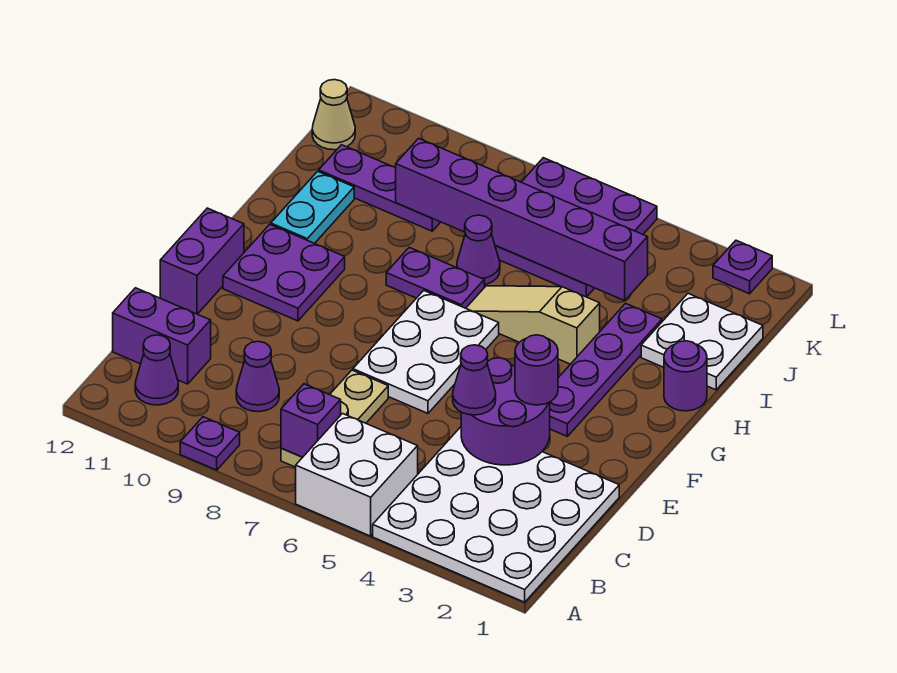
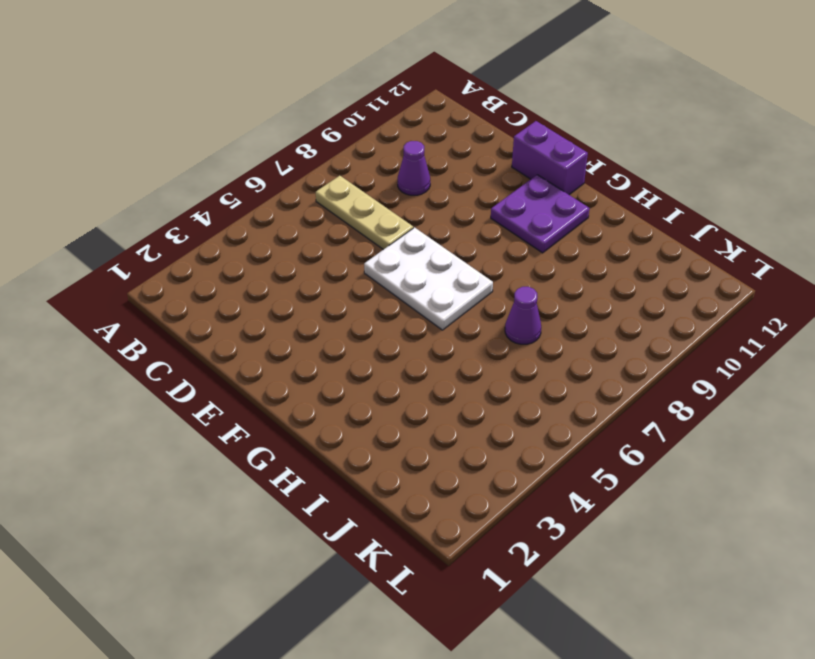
none -> white plate A1:D4 level 1
none -> white brick A5:B6 level 1
none -> purple plate A9 level 1

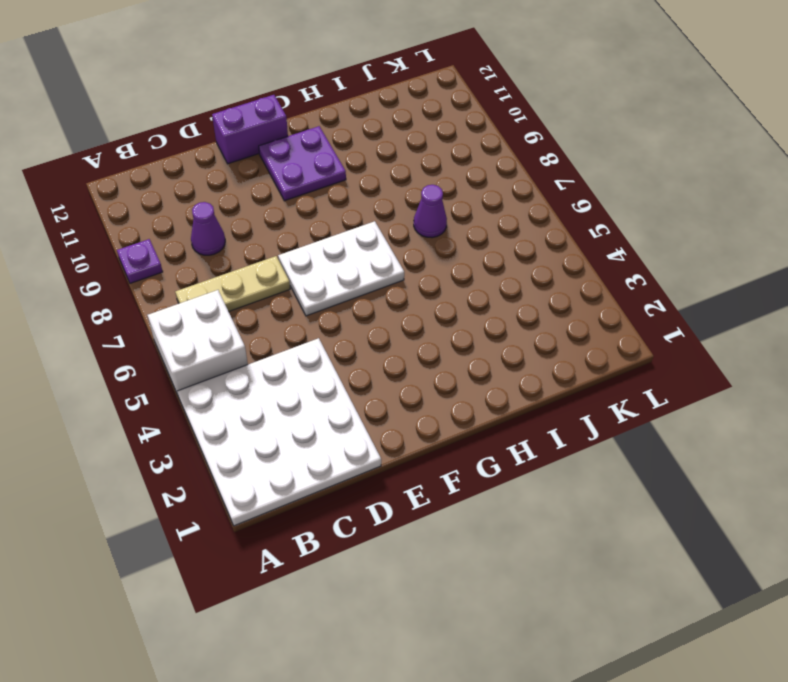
none -> purple cone B11 level 1
none -> purple brick C11:C12 level 1
none -> purple plate F3:I3 level 1

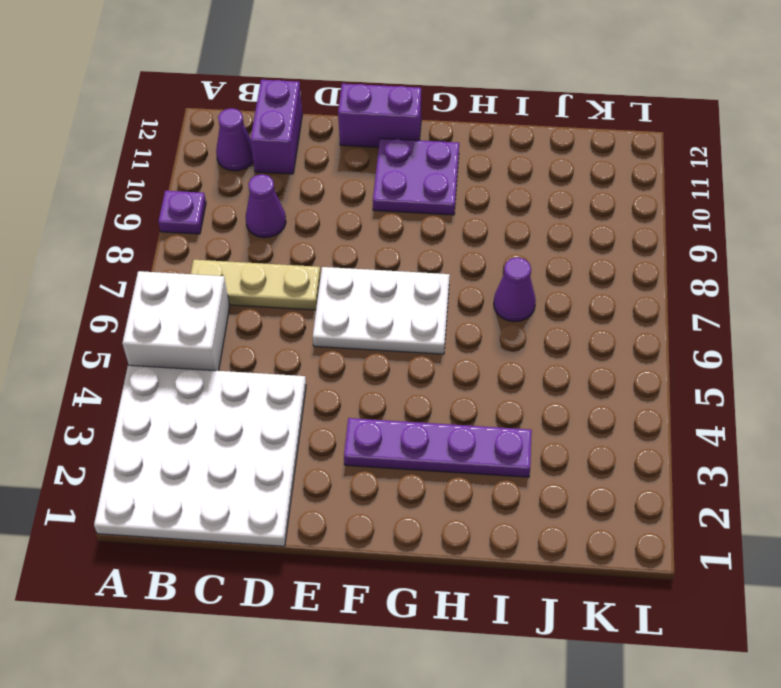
none -> purple round brick H1 level 1
none -> tan slope H4:H6 level 1 top 4
none -> purple plate H7:H8 level 1

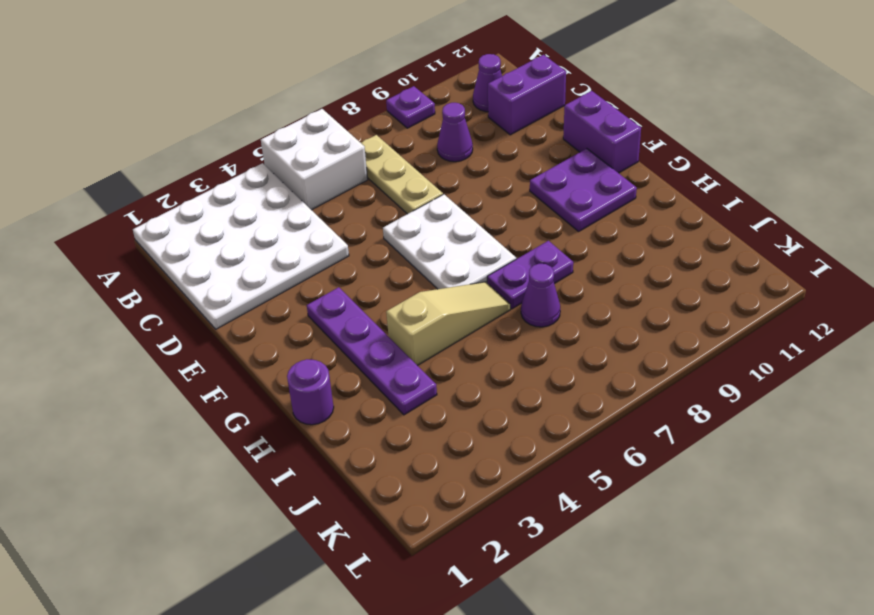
none -> cyan plate H11:I11 level 1
none -> white plate I1:J2 level 1
none -> purple plate J5:L7 level 1

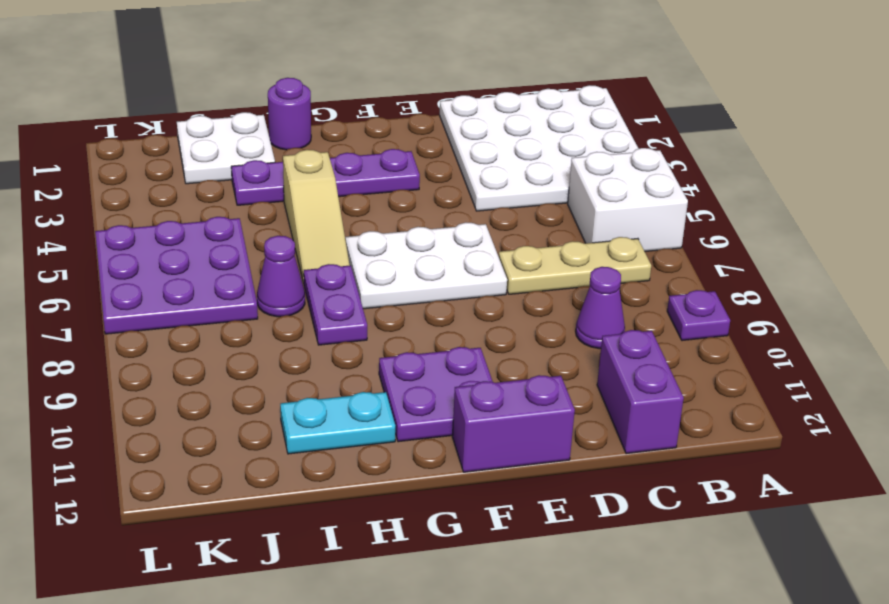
none -> purple cone B11 level 1
none -> purple plate J9:J11 level 1
none -> tan cone K12 level 1

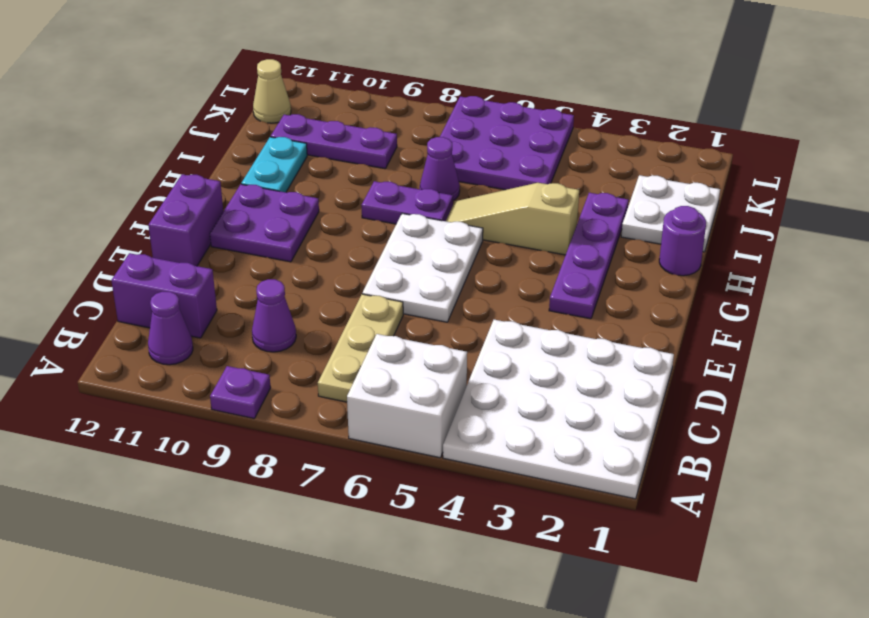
none -> purple plate L2 level 1
none -> purple brick B7 level 2
none -> purple round brick D3:E4 level 2

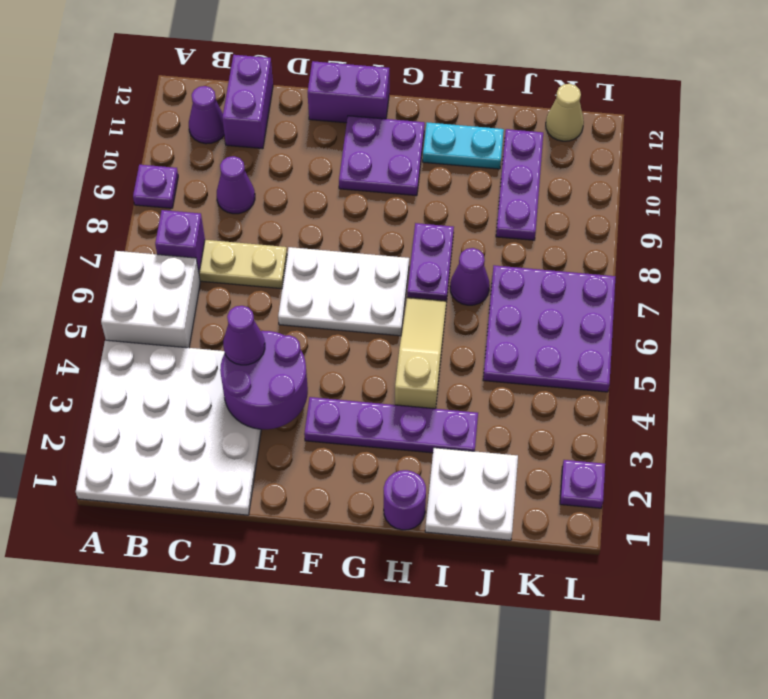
none -> purple brick J4:J9 level 2
none -> purple round brick E3 level 3

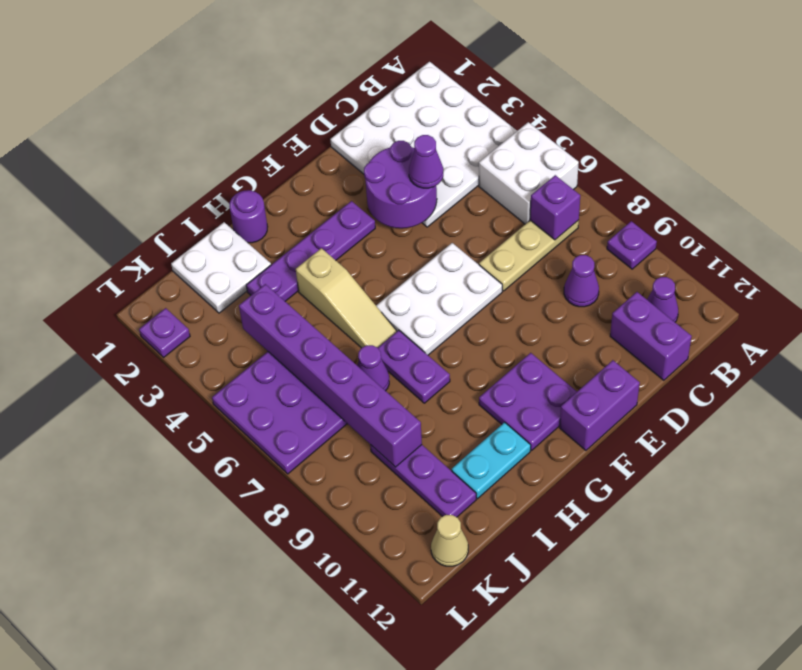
none -> purple round brick E3 level 3

